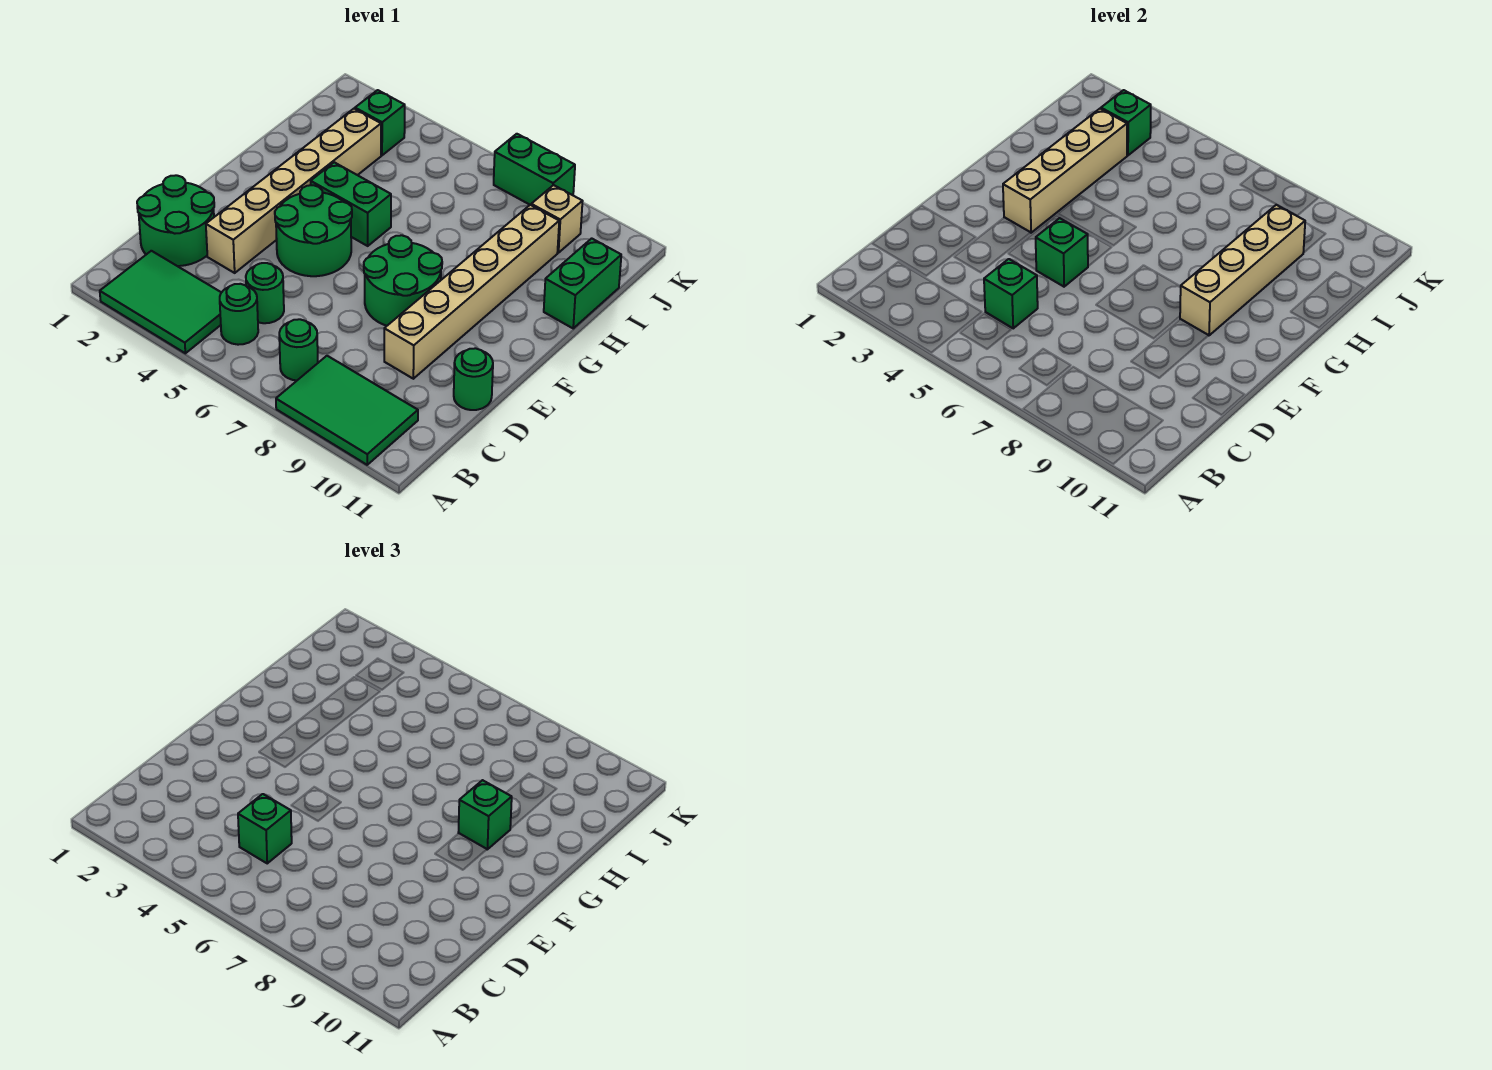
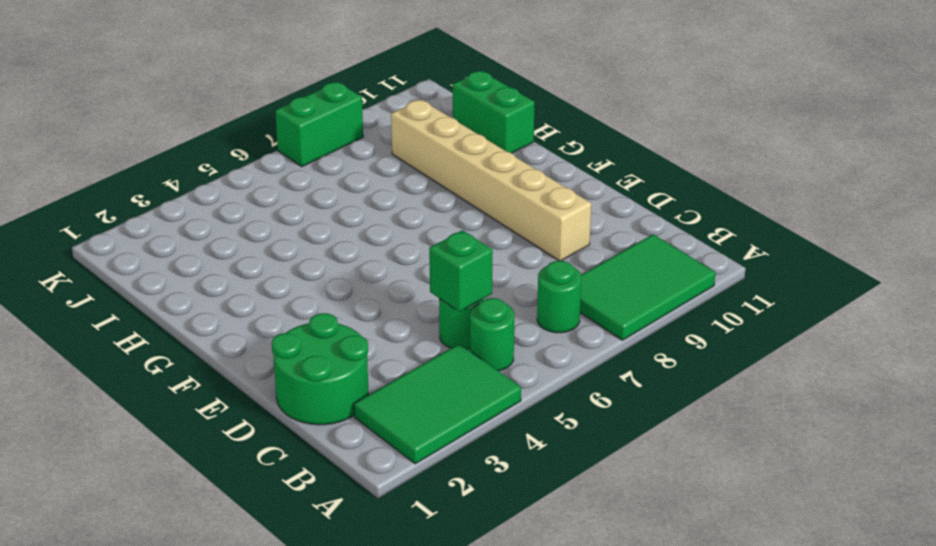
none -> tan brick D3:I3 level 1
none -> green round brick D11 level 1
none -> green round brick E4:F5 level 1

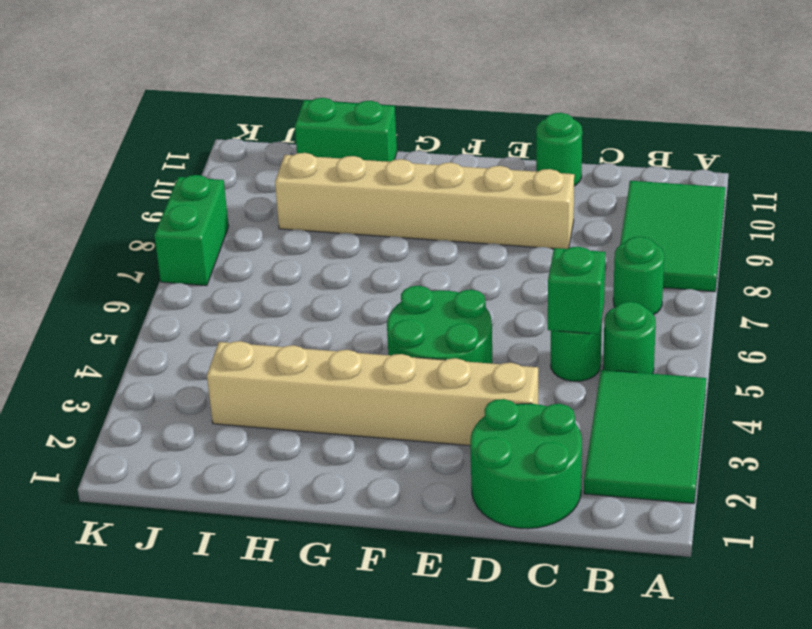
none -> green round brick E7:F8 level 1
none -> green brick G4:G5 level 1
none -> green brick J3 level 1

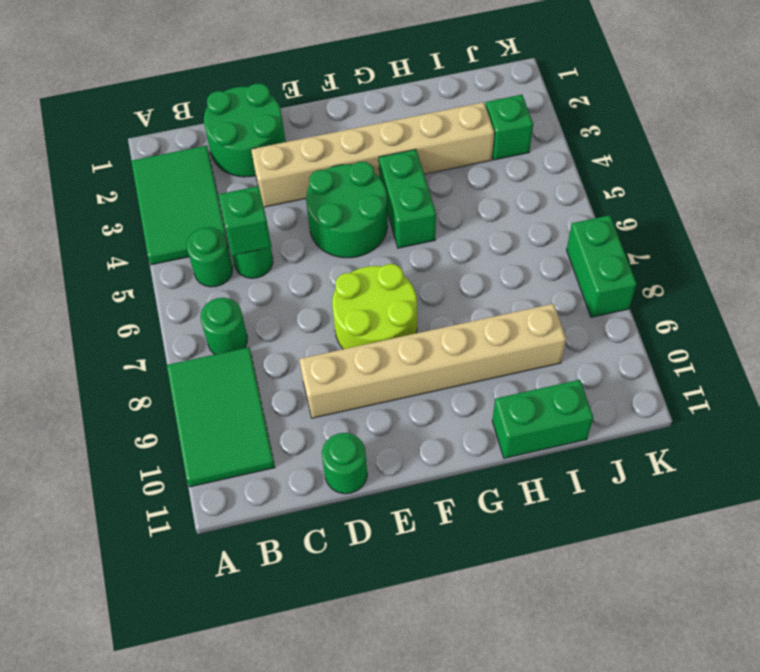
lime round brick E7:F8 level 1 -> green round brick E7:F8 level 1
none -> tan brick J9 level 1
none -> green brick E5 level 2
none -> tan brick F3:I3 level 2

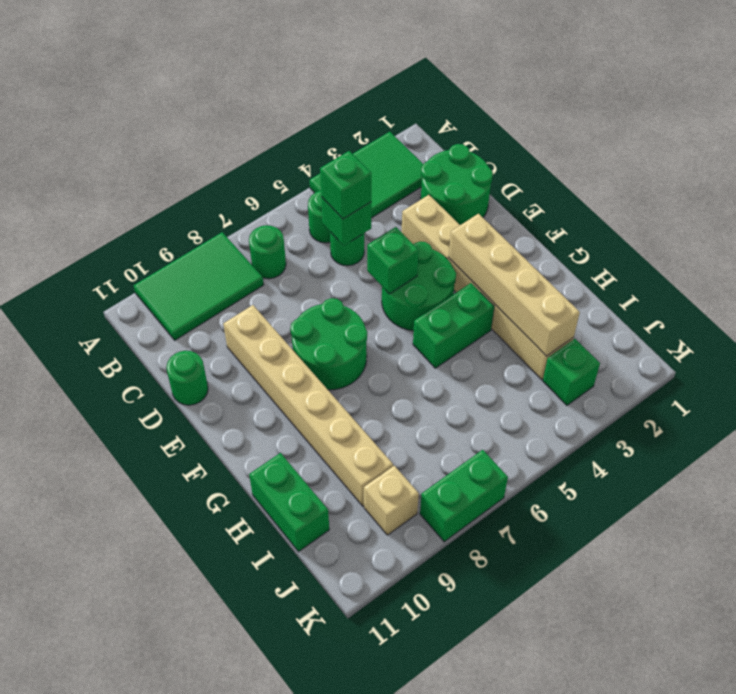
none -> tan brick F9:I9 level 2
none -> green brick J3 level 2
none -> green brick G9 level 3

